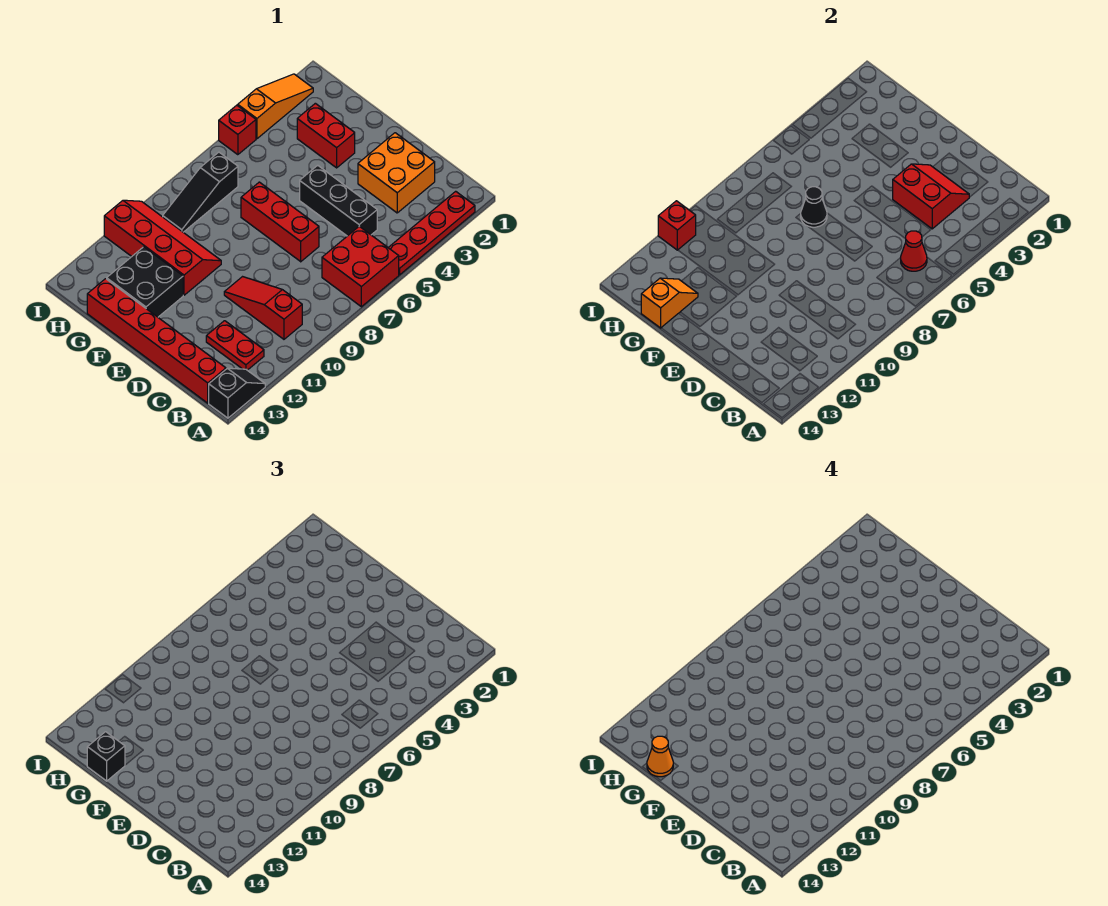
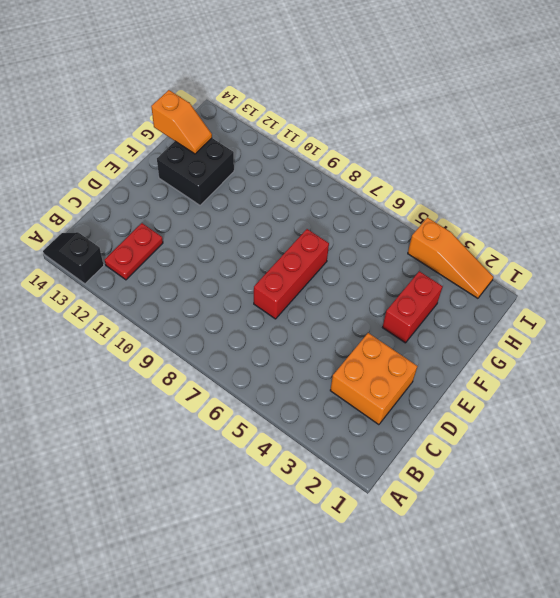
black slope A13:A14 level 1 top 13 -> black slope A13:A14 level 1 top 14
none -> red plate A2:A5 level 1
none -> red brick A6:B7 level 1
none -> red slope B10:D10 level 1 top B

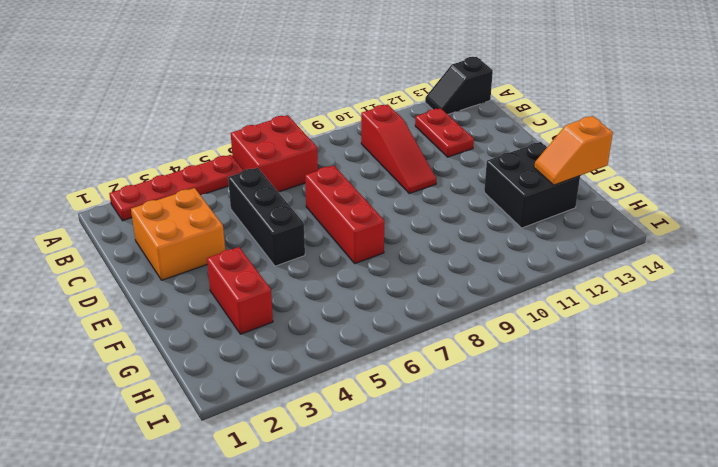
none -> red brick B14:G14 level 1
none -> red slope F10:I11 level 1 top 11
none -> black slope H7:H9 level 1 top 7

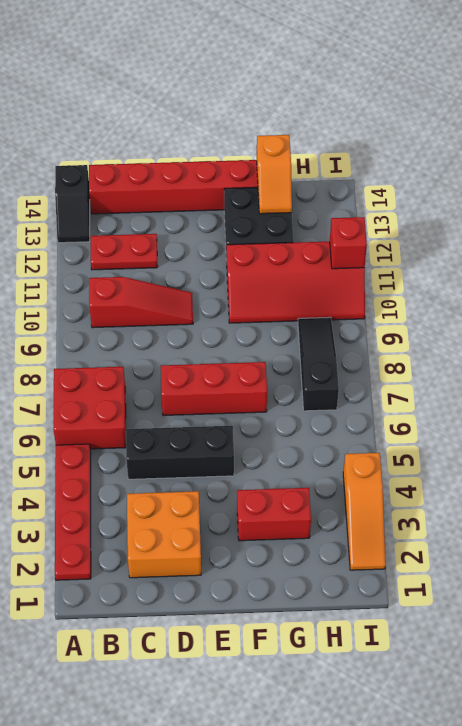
none -> red brick I5 level 1
none -> red cone B6 level 2
none -> red slope C3:D4 level 2 top 4

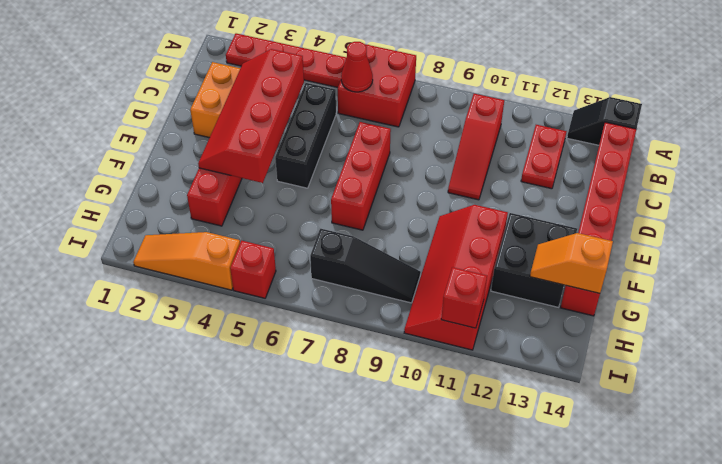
red slope C3:F4 level 2 top 4 -> red slope C3:D4 level 2 top 4
none -> black cone F7 level 2
none -> black brick G14 level 3
none -> orange cone G14 level 4

